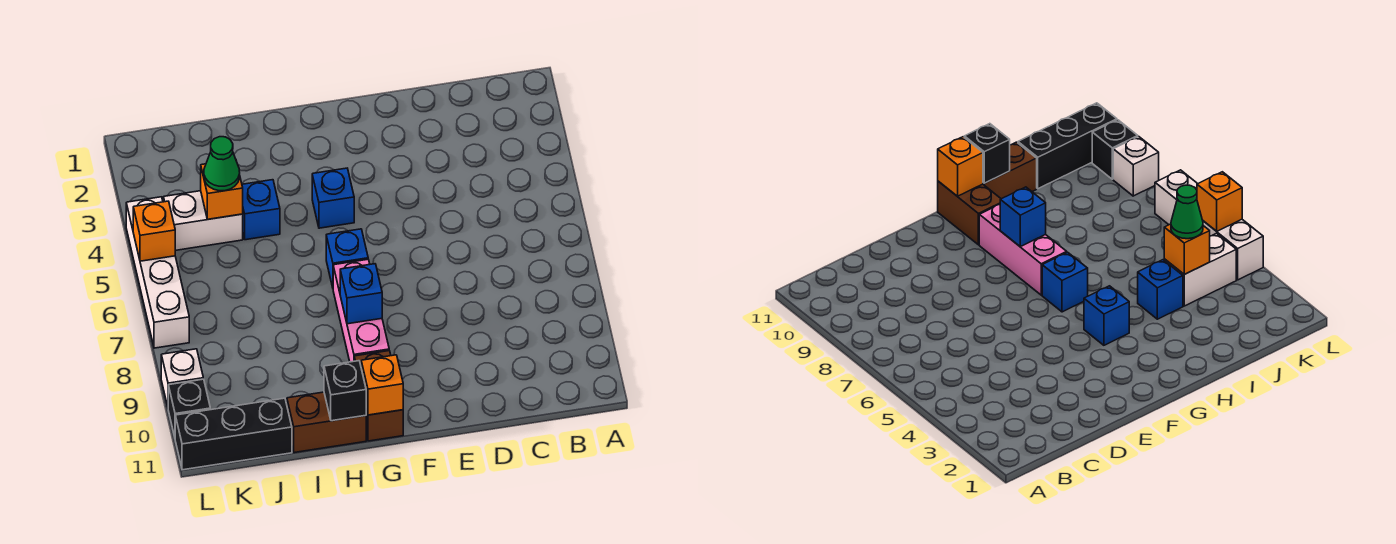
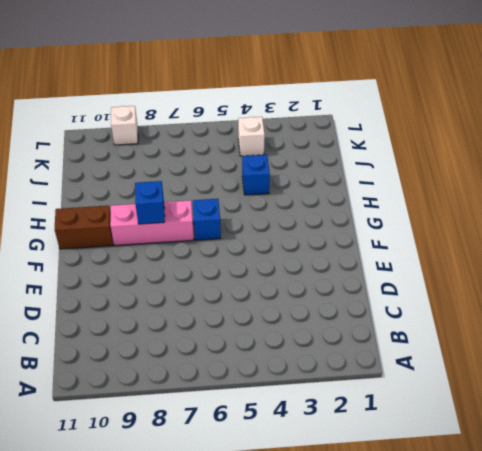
white brick K4 level 1 -> white brick J4:K4 level 1
none -> blue brick G4 level 1
none -> brown brick H11:I11 level 1
none -> black brick J11:L11 level 1

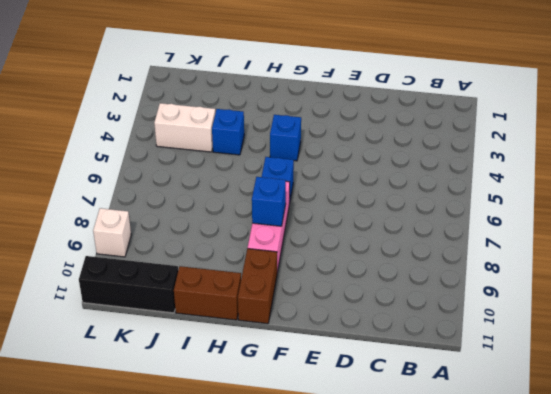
none -> white brick L4:L7 level 1
none -> black brick L10 level 1
none -> orange brick G11 level 2

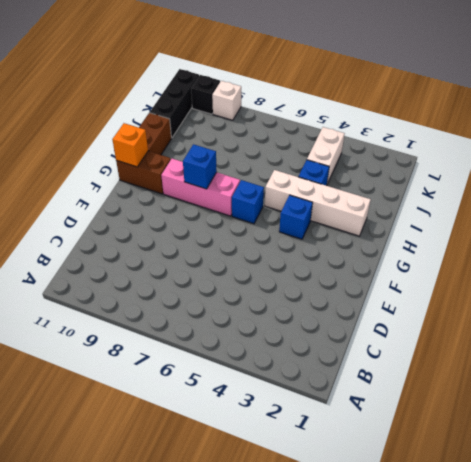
white brick H2:H5 level 1 -> white brick L4:L7 level 1
none -> black brick H11 level 2
none -> orange brick J4 level 2
none -> orange brick L5 level 2

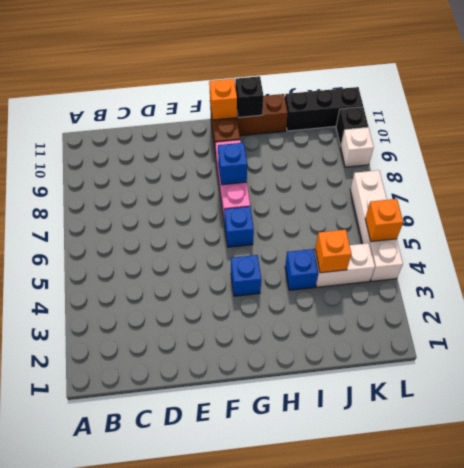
none -> green cone J4 level 3

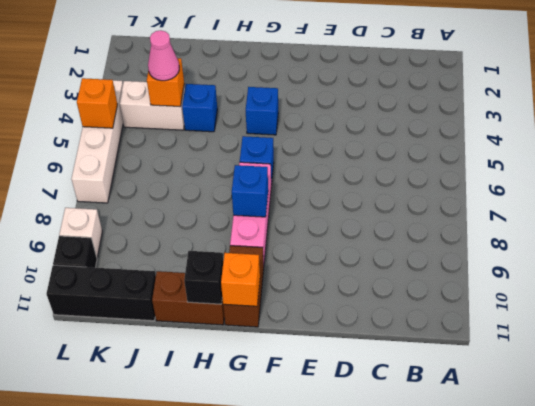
pink cone J4 level 3 -> green cone J4 level 3

